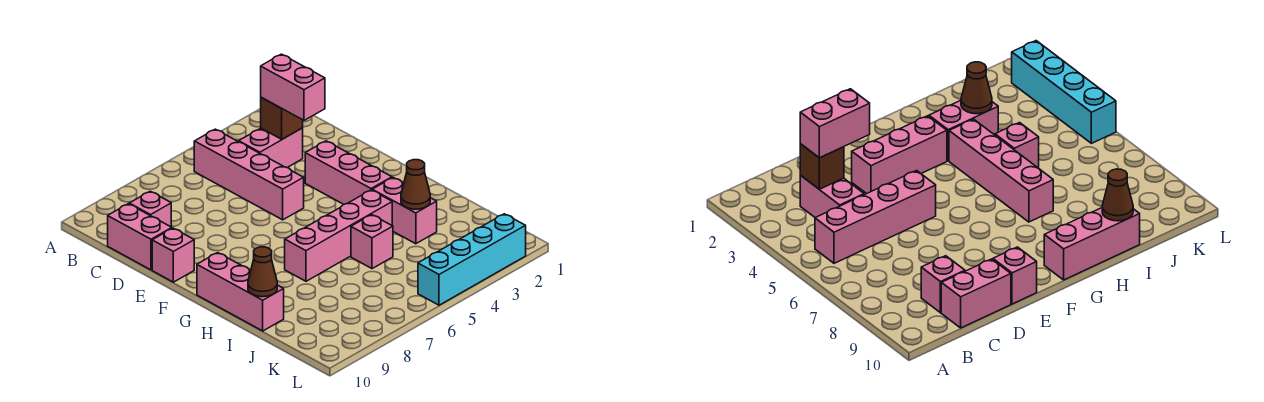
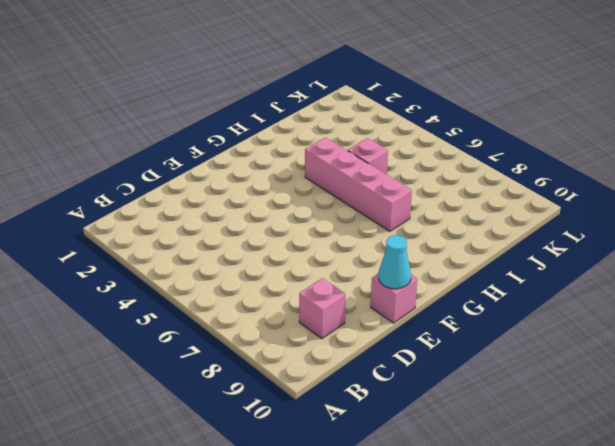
cyan cone E10 level 2 -> none
none -> pink brick B5:E5 level 1
none -> pink brick C3:C4 level 1
none -> pink brick C10:D10 level 1

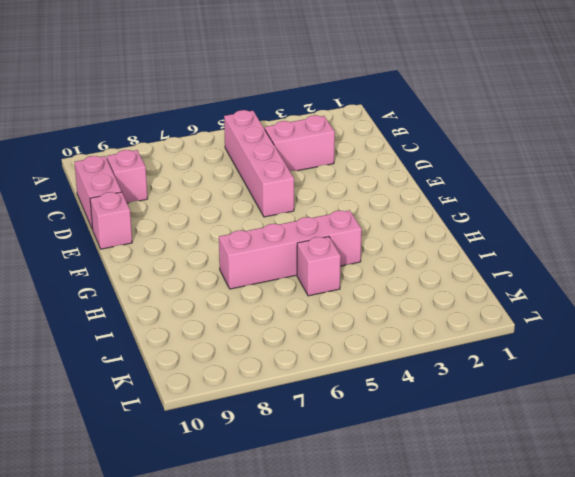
none -> pink brick E3:G3 level 1
none -> pink brick G10:I10 level 1
none -> pink brick H3:I3 level 1

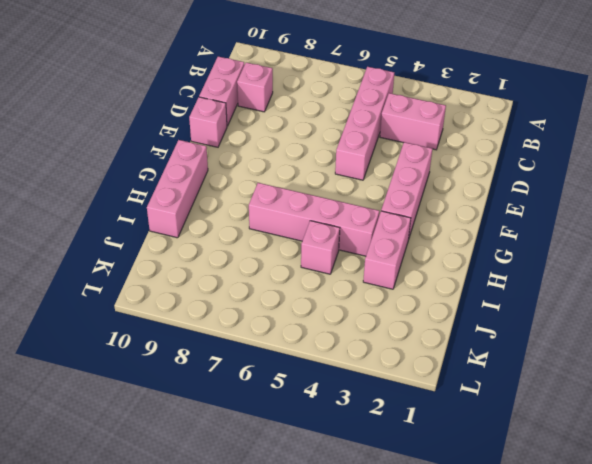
none -> cyan brick L2:L5 level 1
none -> brown brick C3 level 2
none -> brown cone I3 level 2

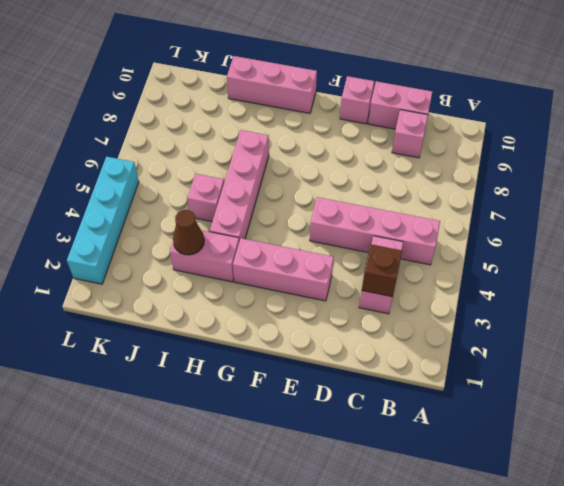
none -> brown cone I10 level 2
none -> pink brick C3:D3 level 3

